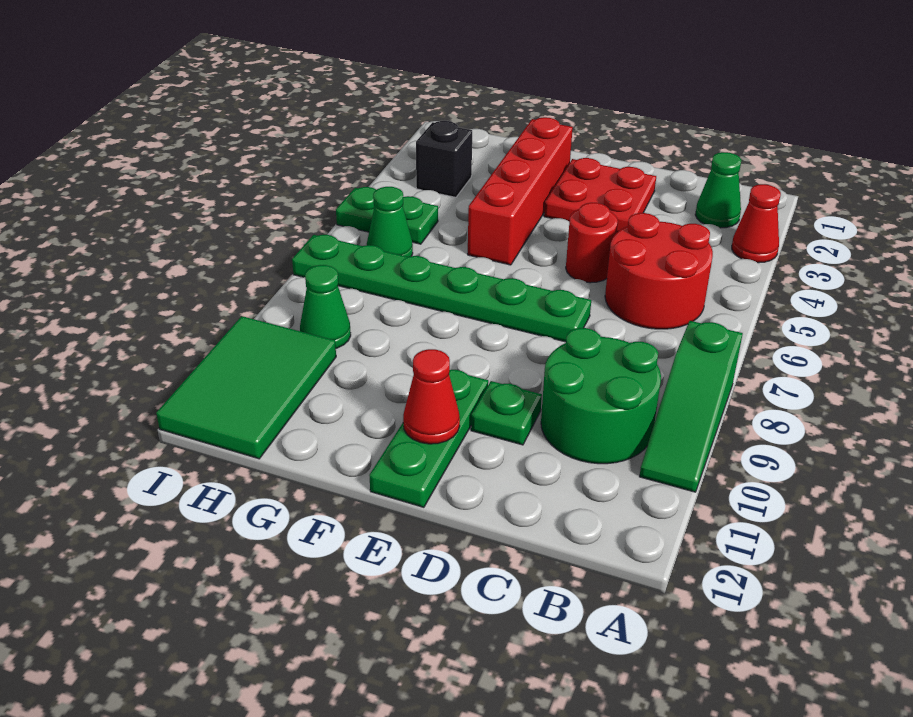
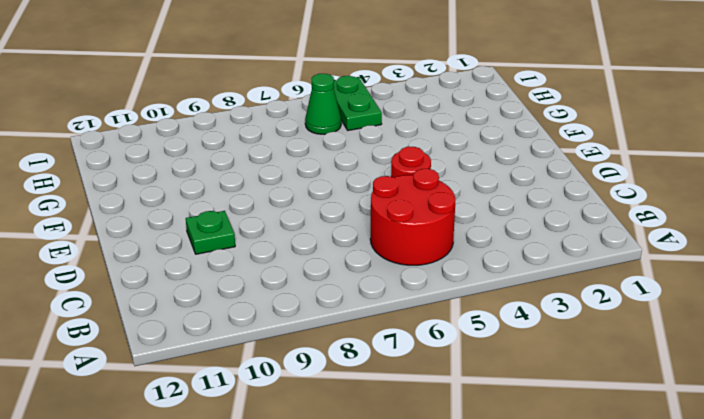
none -> red cone A3 level 1
none -> green slope A8:A10 level 1 top 8
none -> green cone B2 level 1

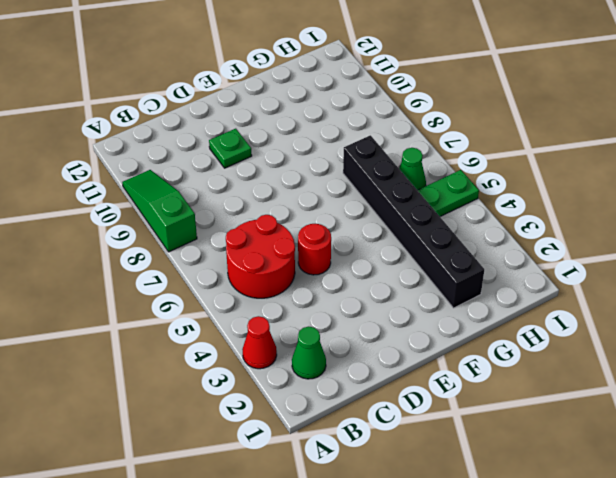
black brick G2:G7 level 1 -> green plate D7:I7 level 1
none -> green round brick B9:C10 level 1
none -> red plate D2:E3 level 1
none -> green plate E10:E12 level 1

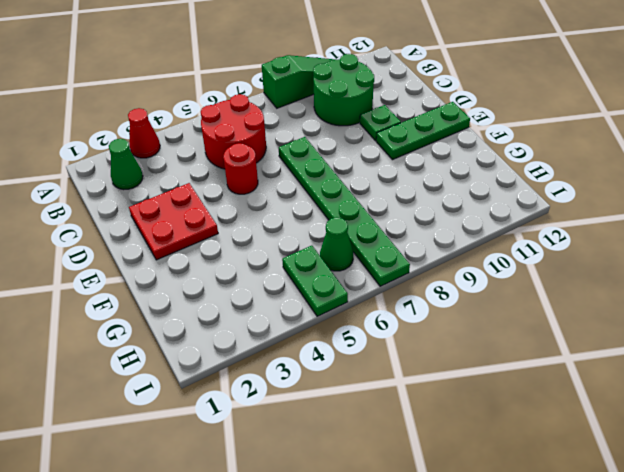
none -> red brick F2:F5 level 1
none -> black brick H3 level 1
none -> green cone H9 level 1

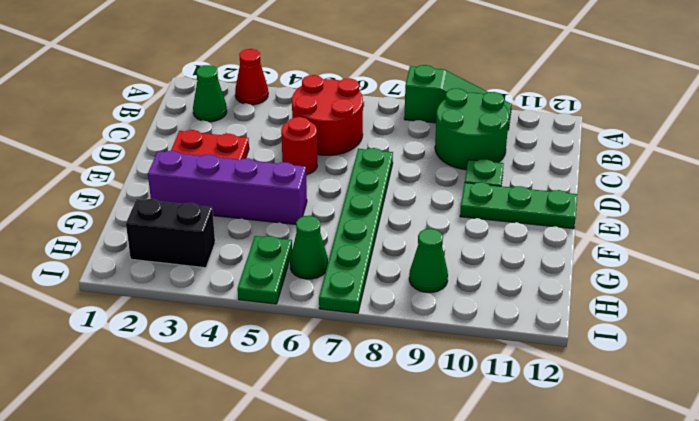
purple brick F2:F5 level 1 -> red brick F2:F5 level 1
black brick H2:H3 level 1 -> black brick H3 level 1
none -> green tile H10:I12 level 1
none -> red cone E11 level 2

